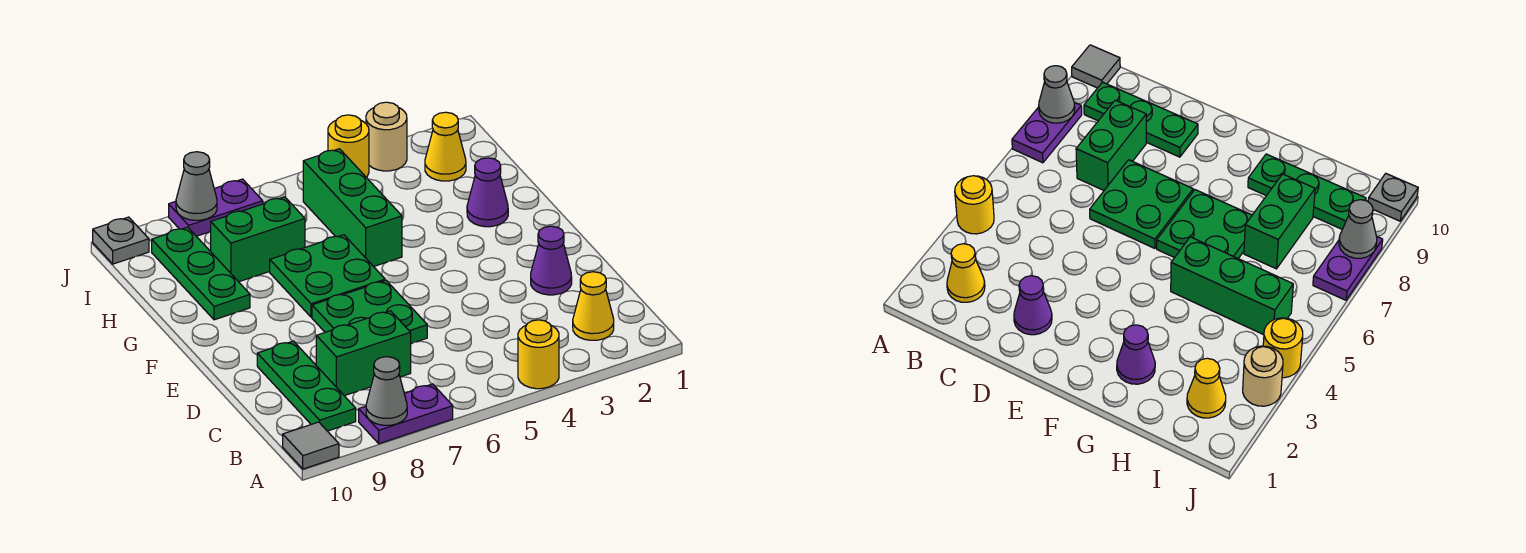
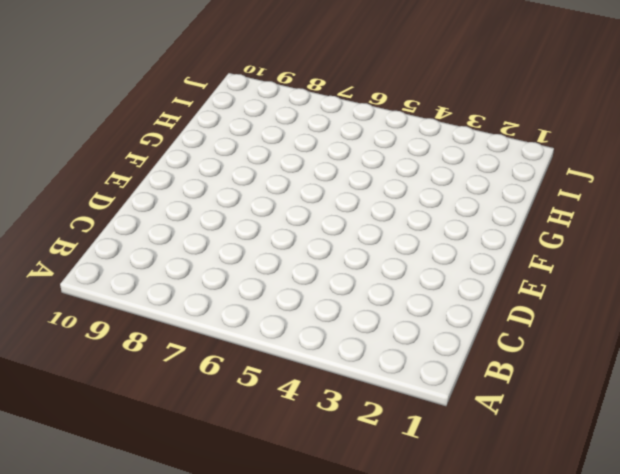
none -> yellow round brick A4 level 1
none -> purple plate A7:A8 level 1
none -> grey tile A10 level 1

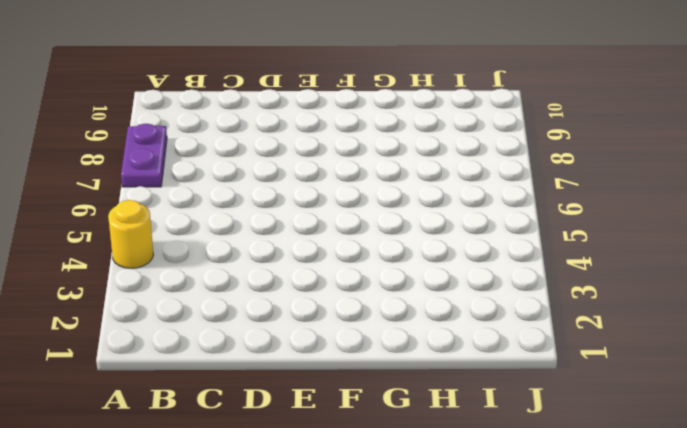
none -> grey tile A10 level 1
none -> yellow cone B2 level 1
none -> green plate B9:D9 level 1

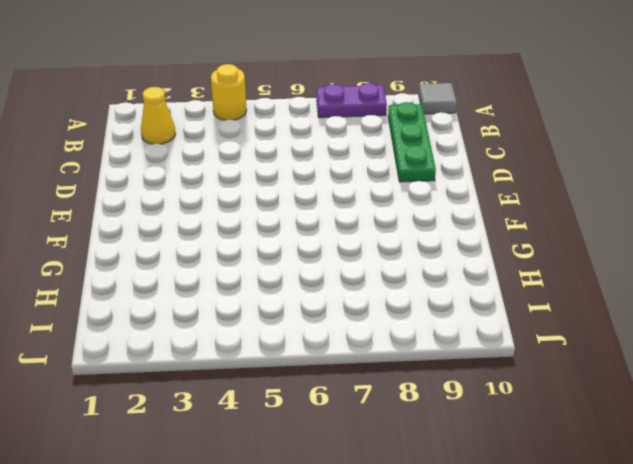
none -> green brick C7:C8 level 1
none -> purple cone D2 level 1
none -> green plate D6:E7 level 1

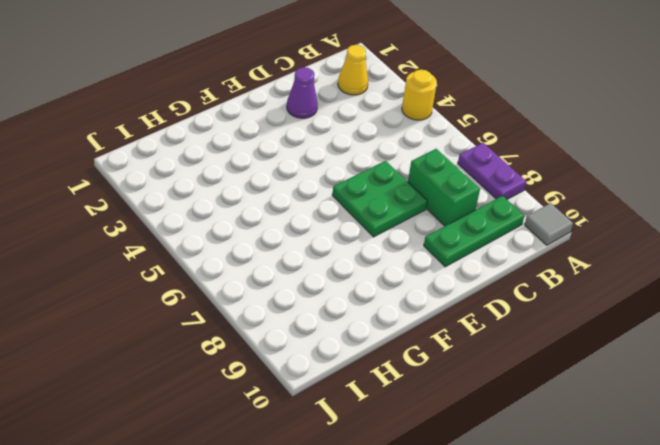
none -> green plate F6:G7 level 1
none -> purple cone G2 level 1
none -> green brick G5:I5 level 1

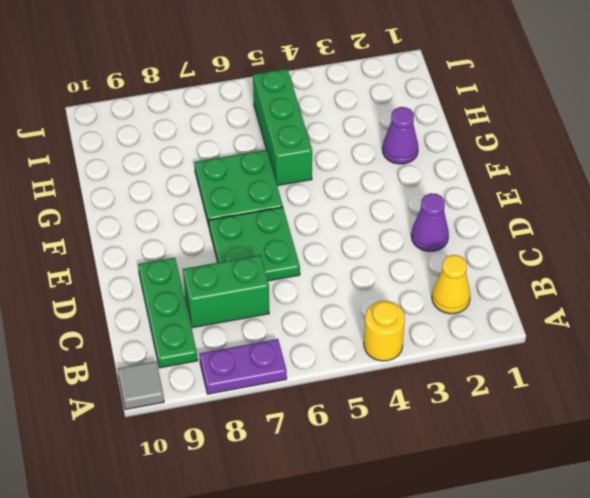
none -> green plate G9:I9 level 1
none -> green brick H7:H8 level 1
none -> yellow cone I2 level 1

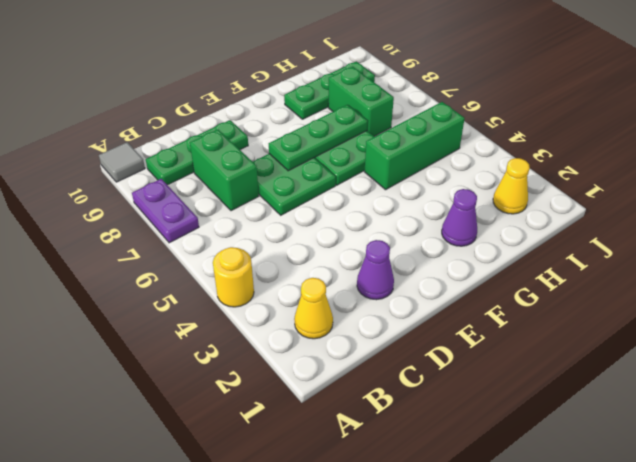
green plate E7:G7 level 2 -> none
none -> tan round brick J3 level 1
none -> yellow round brick J4 level 1
none -> purple plate J7:J8 level 1

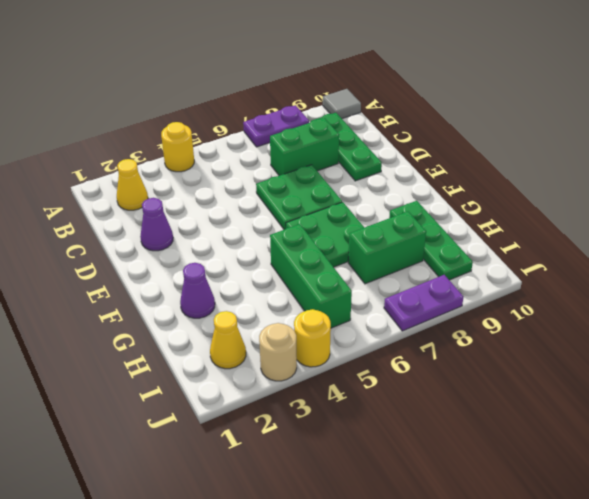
none -> grey plate J10 level 1
none -> grey cone A8 level 2
none -> grey cone J8 level 2

